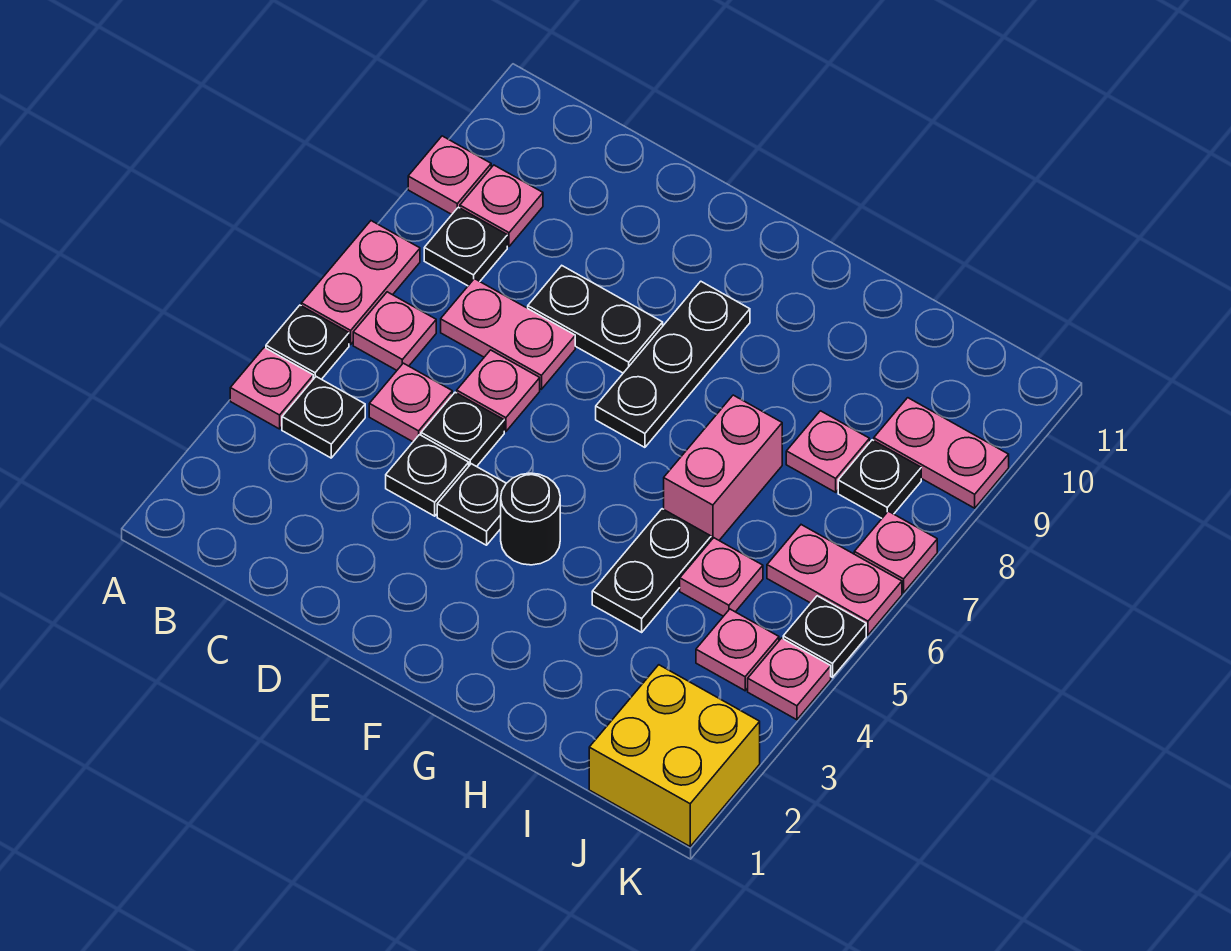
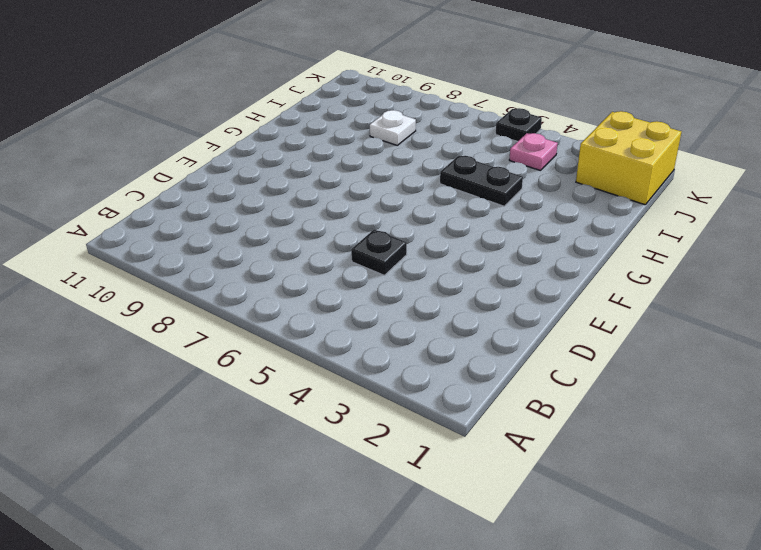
white plate I8 level 1 -> pink plate I8 level 1
none -> pink plate A4 level 1
none -> black plate A5 level 1
none -> pink plate A6:A7 level 1

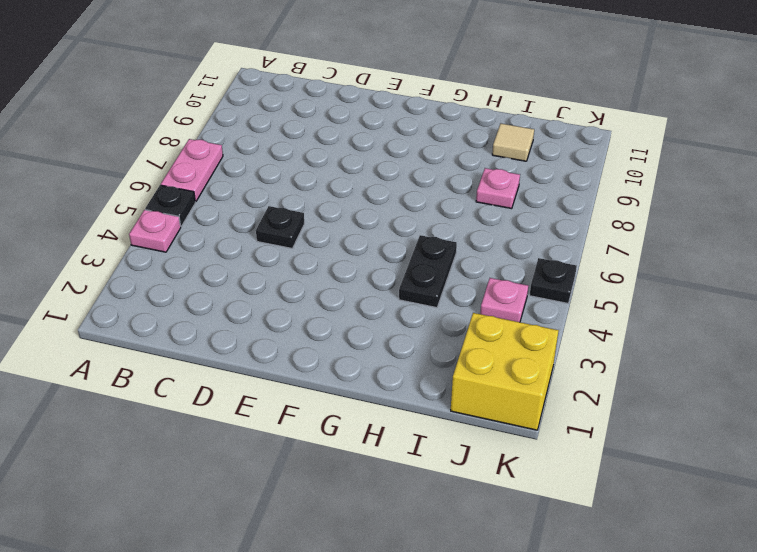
tan tile I10 level 1 -> none
none -> pink plate A9 level 1
none -> black plate B4 level 1
none -> pink plate B6 level 1

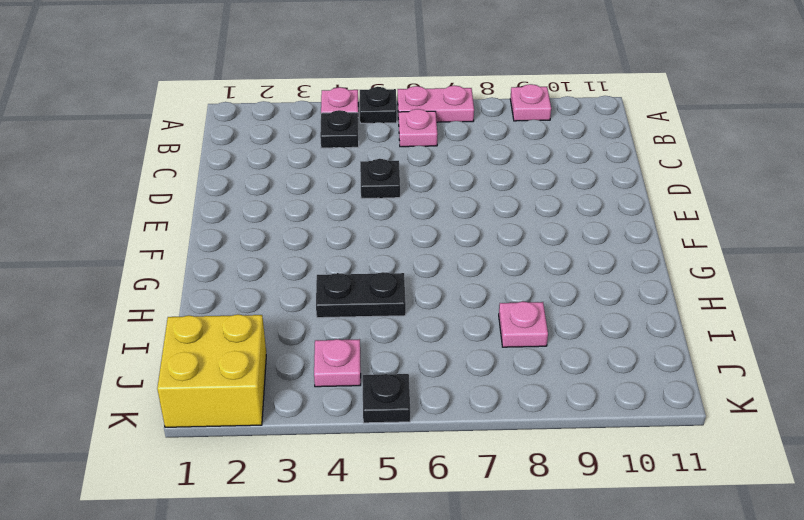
none -> black plate B8 level 1
none -> pink plate B9 level 1
none -> pink plate C5 level 1

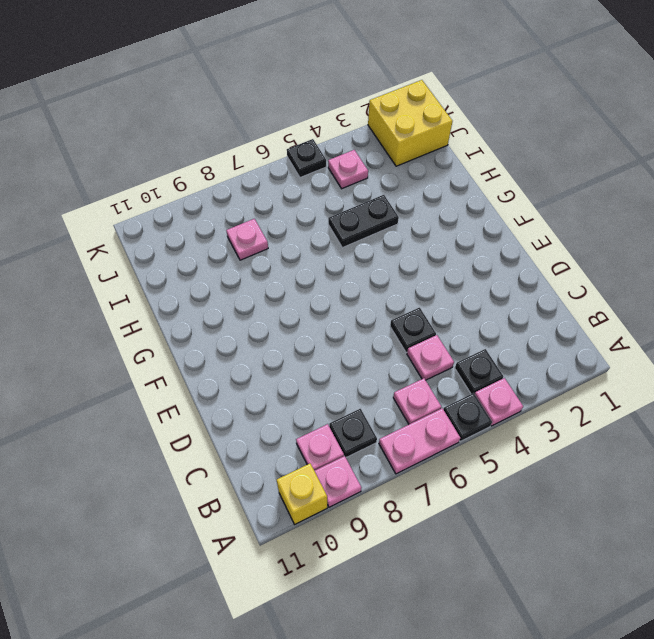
yellow brick A10 level 1 -> none
none -> pink plate C7:D7 level 1
none -> black plate D4 level 1
none -> pink plate D6 level 1

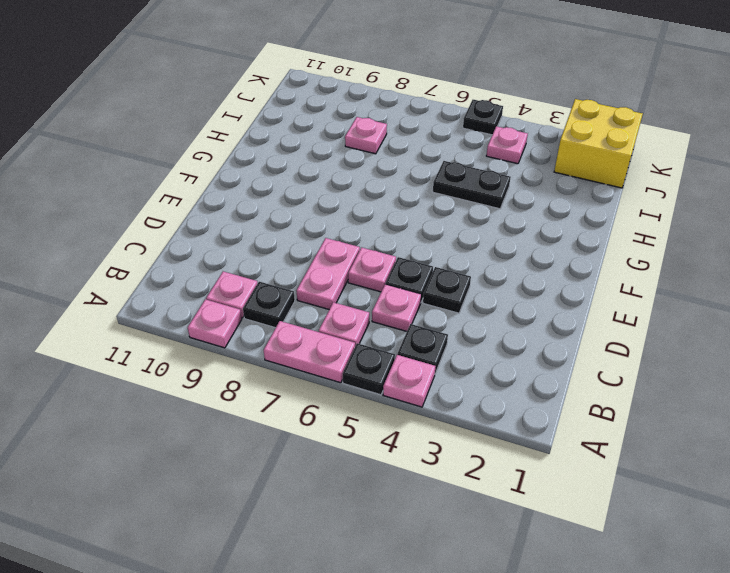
none -> black plate D8:E8 level 1
none -> black plate E4 level 1
none -> black round brick F4 level 1

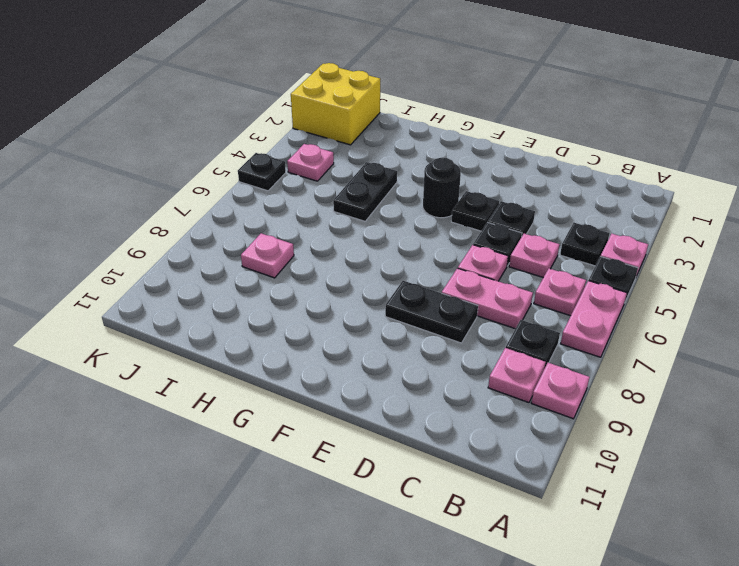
none -> black plate F7:F9 level 1
none -> pink brick H6:H7 level 1
none -> pink plate I5 level 1

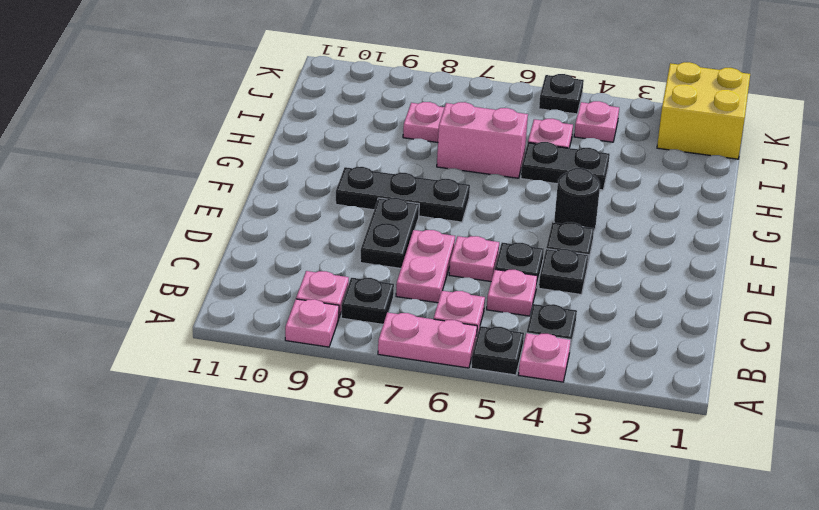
none -> pink plate J6:K6 level 1
none -> black plate J8 level 1
none -> pink plate J9:K9 level 1

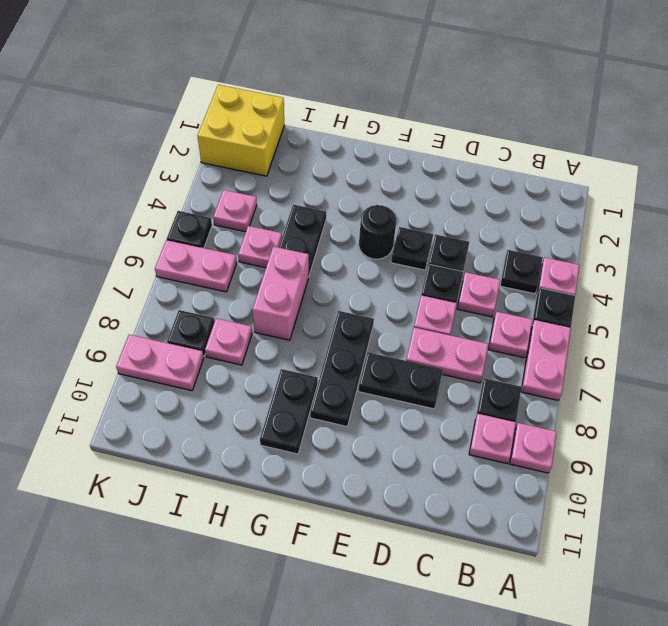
black plate G9:G10 level 1 -> none
none -> pink plate K4 level 1
none -> pink plate K7 level 1

